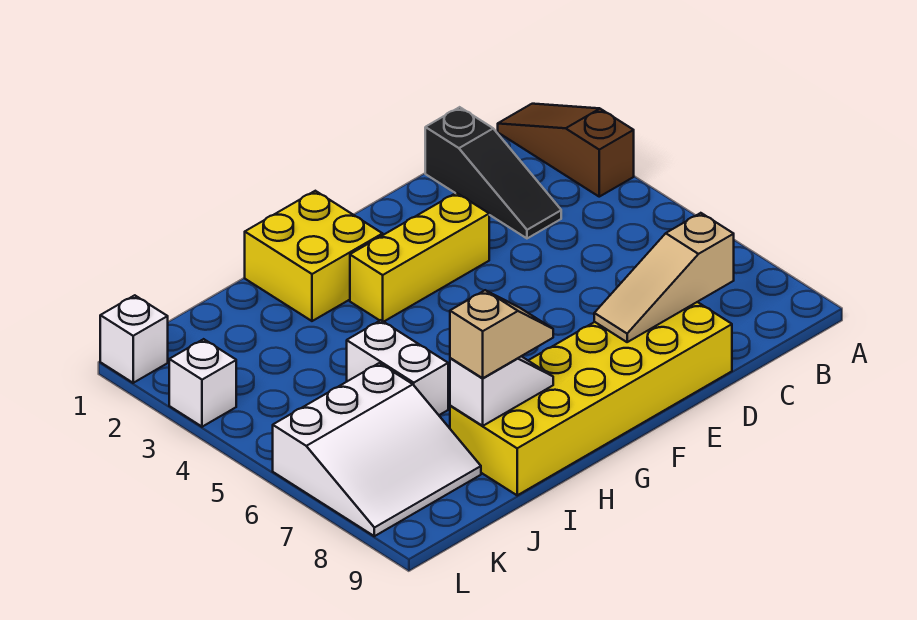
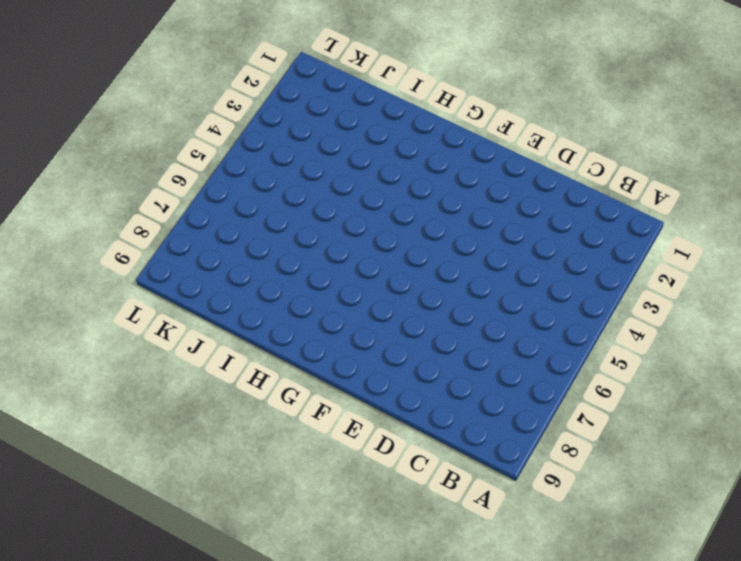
none -> brown slope A1:A3 level 1 top 3
none -> black slope C1:C3 level 1 top 1
none -> yellow brick D8:I9 level 1

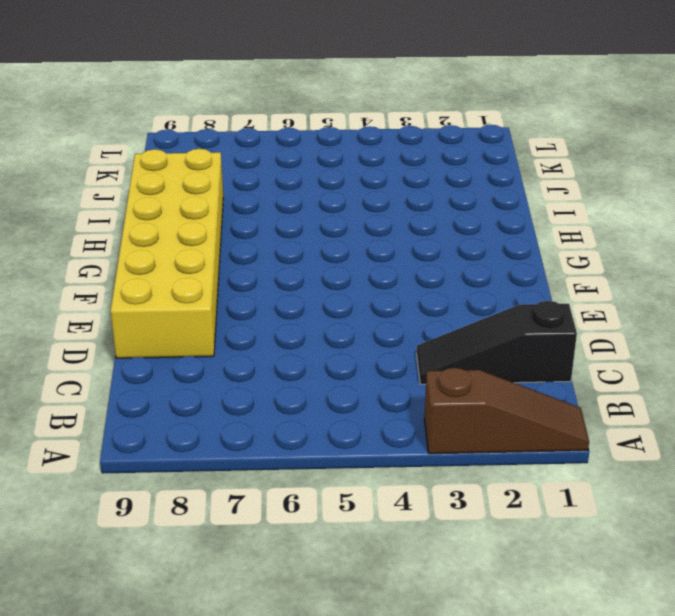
none -> yellow brick E3:G3 level 1
none -> yellow brick G1:H2 level 1
none -> white brick I5:I6 level 1

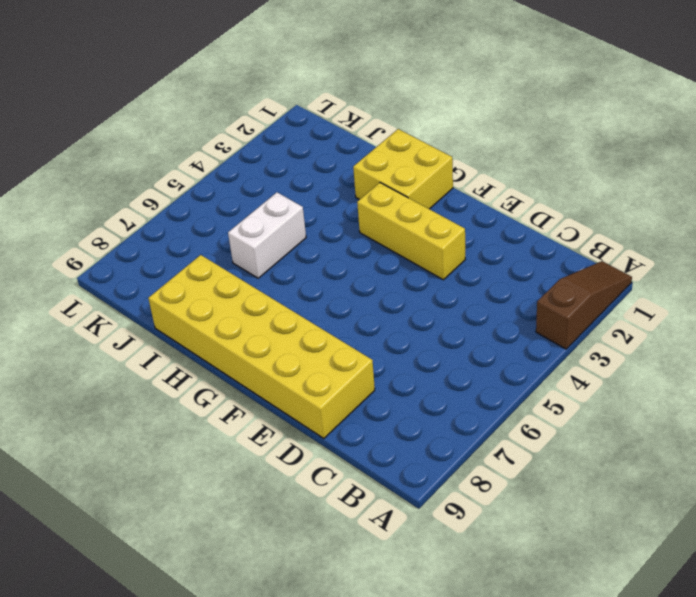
none -> black slope C1:C3 level 1 top 1
none -> white slope J6:L8 level 1 top 6
none -> white brick L1 level 1

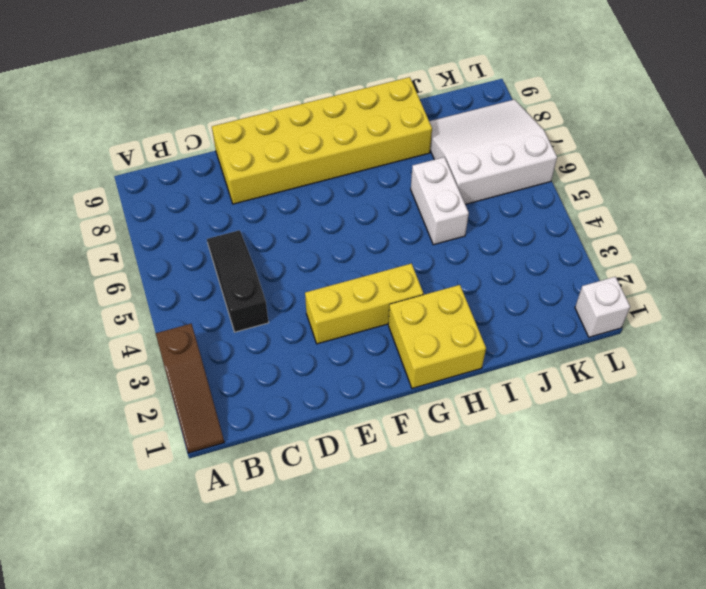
black slope C4:C6 level 1 top 4 -> black slope C1:C3 level 1 top 1
none -> white brick L3 level 1
none -> tan slope C8:E8 level 2 top C
none -> white slope H8:I8 level 2 top I

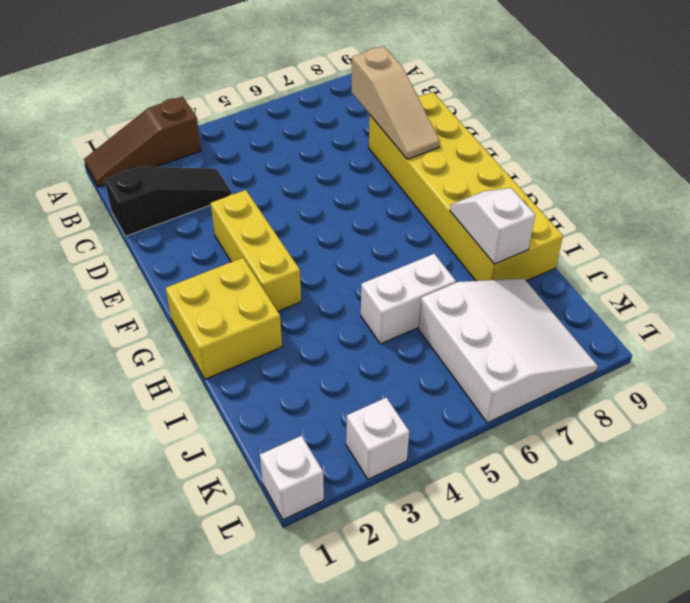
none -> tan slope H8:I8 level 3 top I

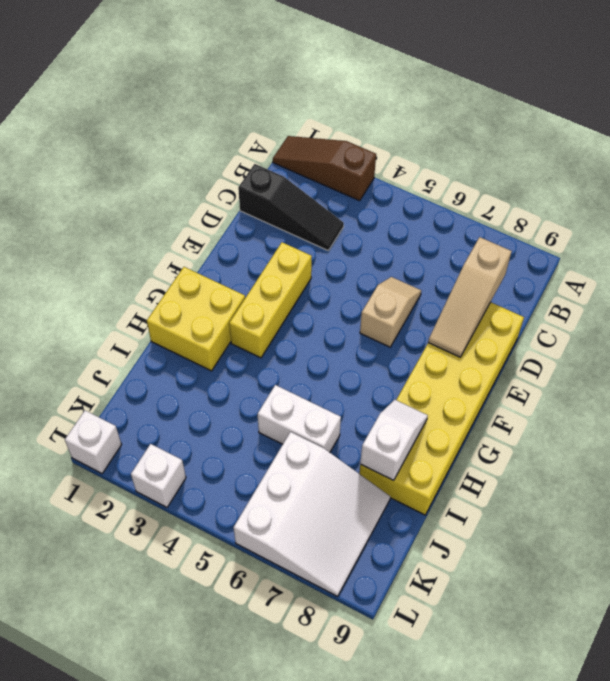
tan slope D6:E6 level 1 top E -> tan slope H8:I8 level 3 top I

